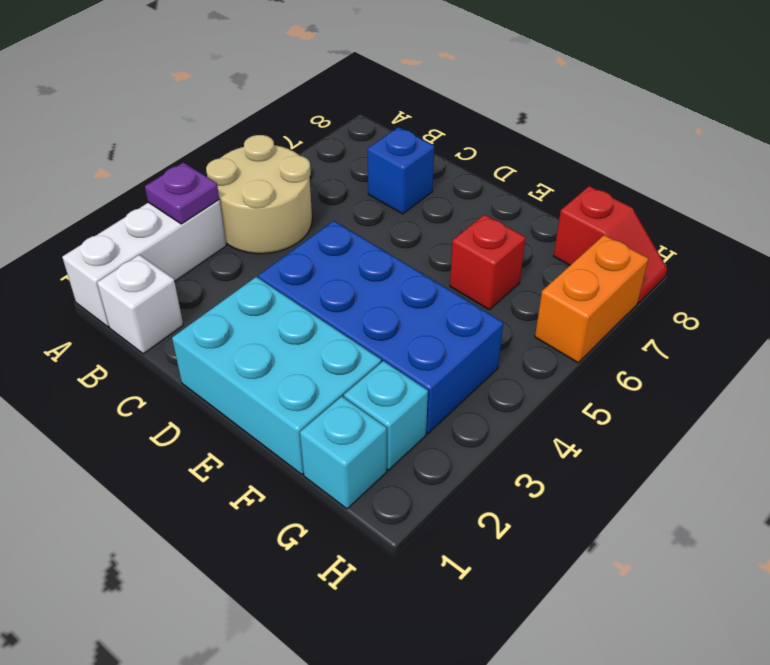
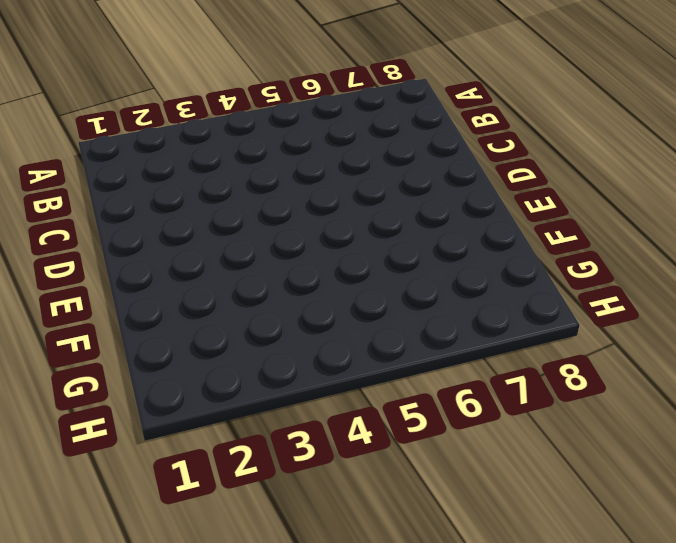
none -> white brick A1:A3 level 1
none -> tan round brick A4:B5 level 1
none -> white brick B1 level 1

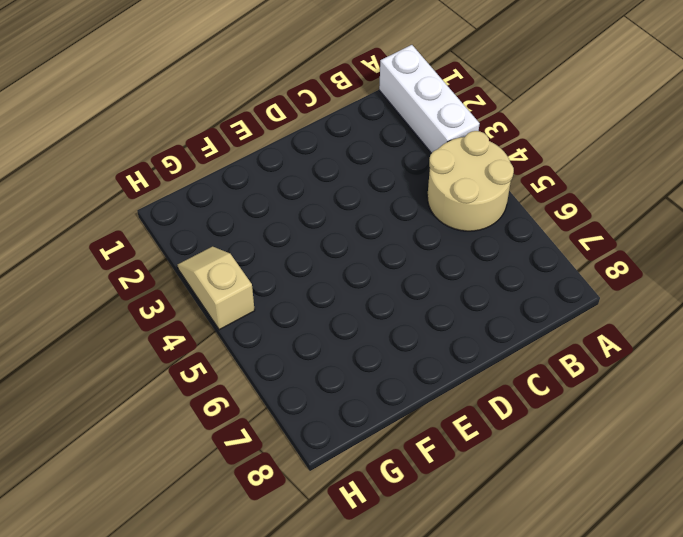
tan slope H3:H4 level 1 top 4 -> none
none -> white brick B1 level 1
none -> blue brick C7 level 1
none -> cyan brick D1:F2 level 1

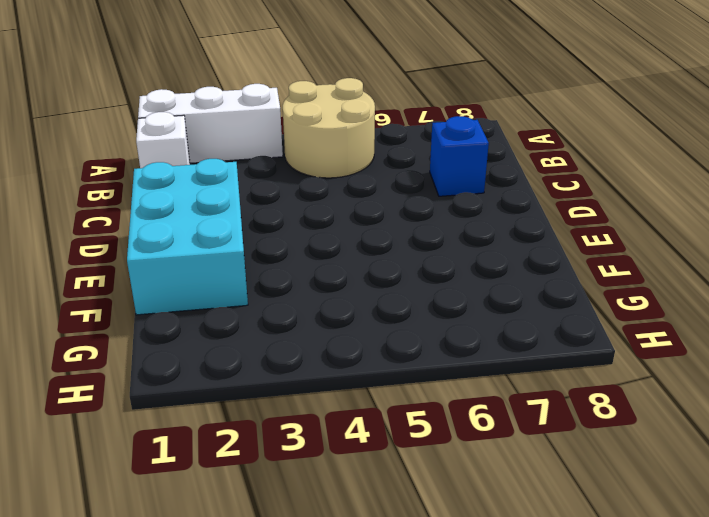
none -> blue brick D3:G4 level 1
none -> red brick F6 level 1
none -> cyan brick G1 level 1

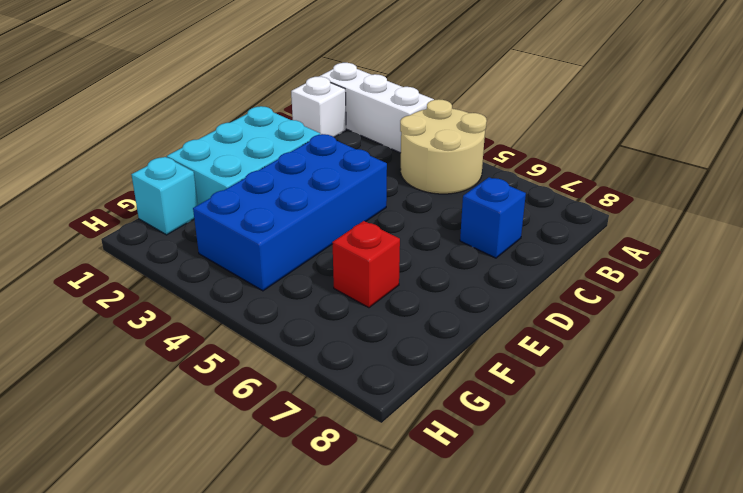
none -> cyan brick G2 level 1
none -> red slope G8:H8 level 1 top G
none -> orange brick H6:H7 level 1

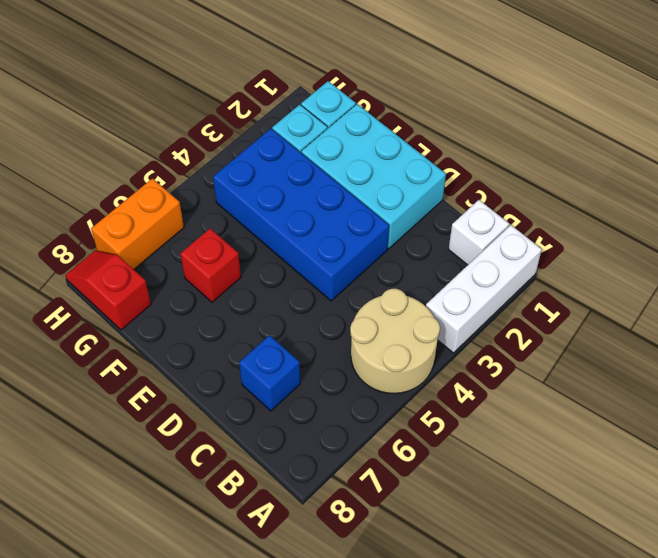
none -> purple plate A3 level 2

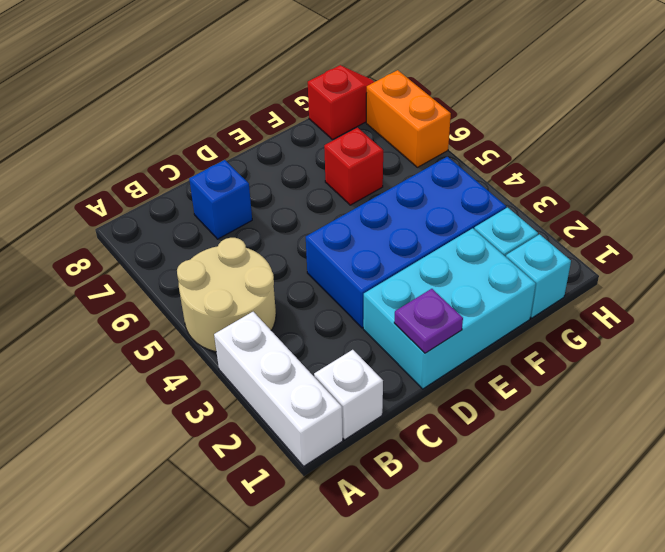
purple plate D1 level 2 -> purple plate A3 level 2

